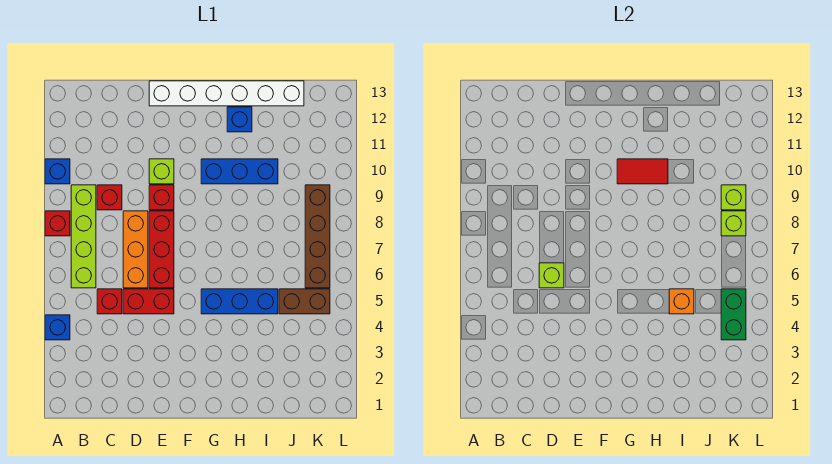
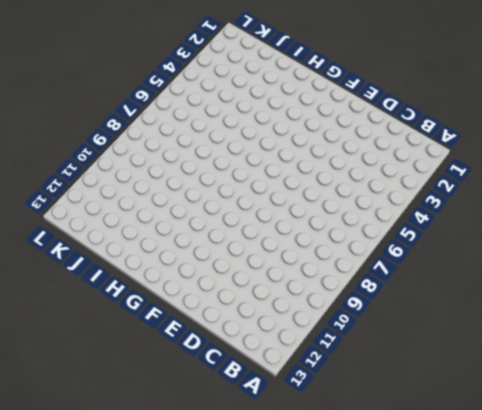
none -> blue brick A4 level 1
none -> red brick A8 level 1
none -> blue brick A10 level 1

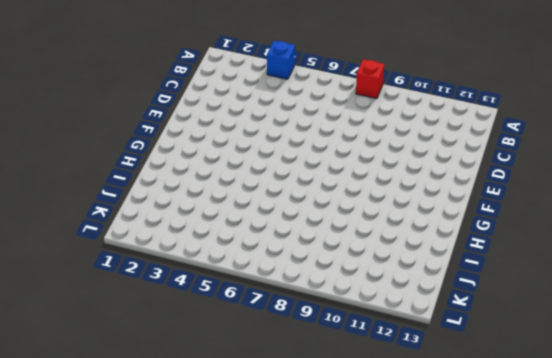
none -> blue brick A10 level 1
none -> lime brick B6:B9 level 1
none -> red brick C5 level 1

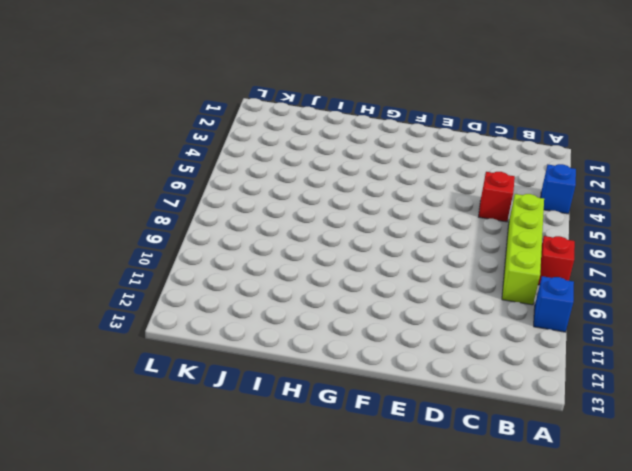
none -> red brick C9 level 1
none -> red brick D5:E5 level 1
none -> orange brick D6:D8 level 1

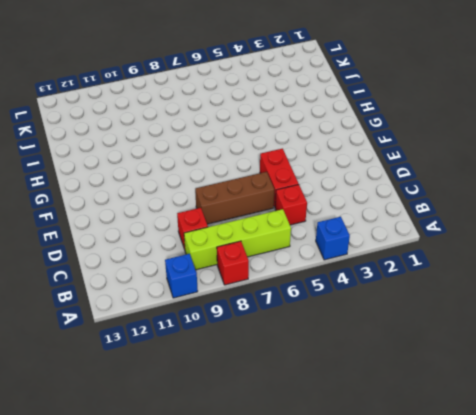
brown brick D6:D8 level 1 -> orange brick D6:D8 level 1
none -> red brick E6:E8 level 1
none -> red brick E9 level 1
none -> lime brick E10 level 1

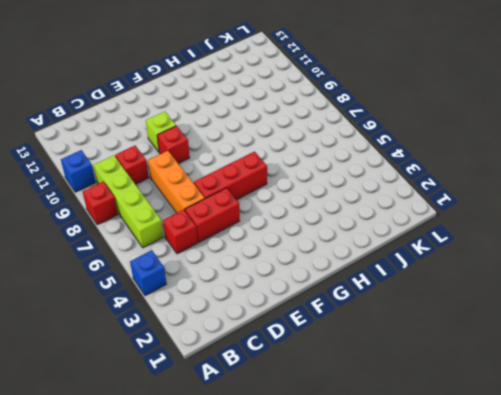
red brick E6:G6 level 1 -> red brick E6:E8 level 1
none -> white brick E13:J13 level 1
none -> blue brick G5:I5 level 1
none -> blue brick G10:I10 level 1

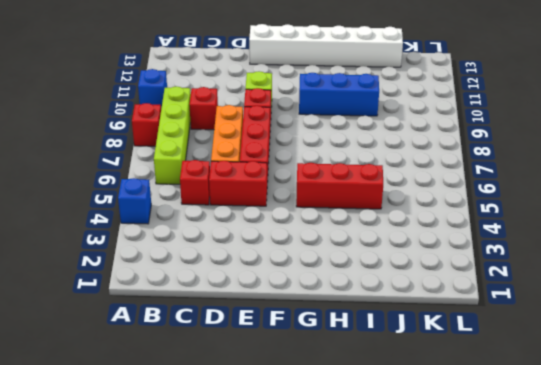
red brick G5:I5 level 1 -> blue brick G5:I5 level 1
none -> blue brick H12 level 1
none -> brown brick J5:K5 level 1
none -> brown brick K6:K9 level 1

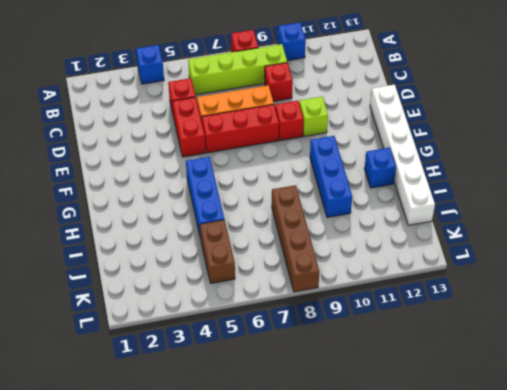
brown brick I8:L8 level 1 -> brown brick K6:K9 level 1
none -> lime brick D6 level 2
none -> red tile G10:H10 level 2
none -> orange brick I5 level 2

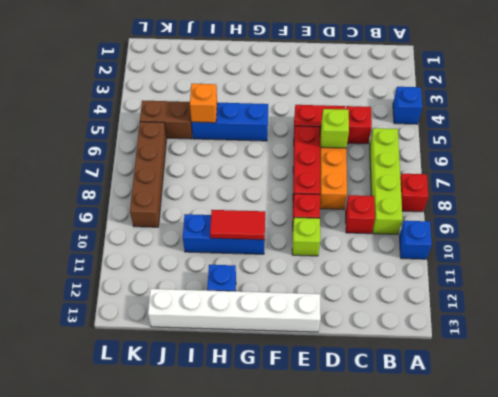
none -> green brick K4:K5 level 2
none -> lime brick K8 level 2
none -> lime brick K9 level 2

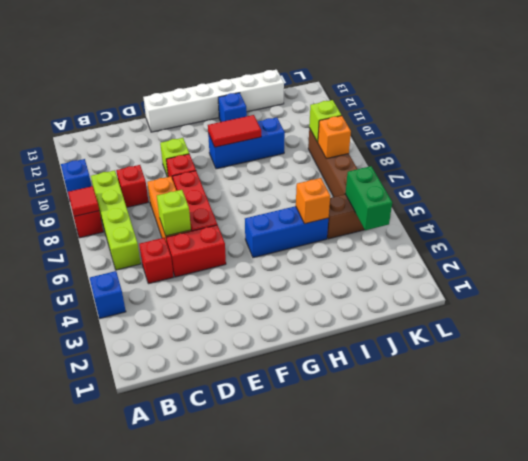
red tile A8 level 2 -> none
orange brick K8 level 2 -> lime brick K8 level 2

